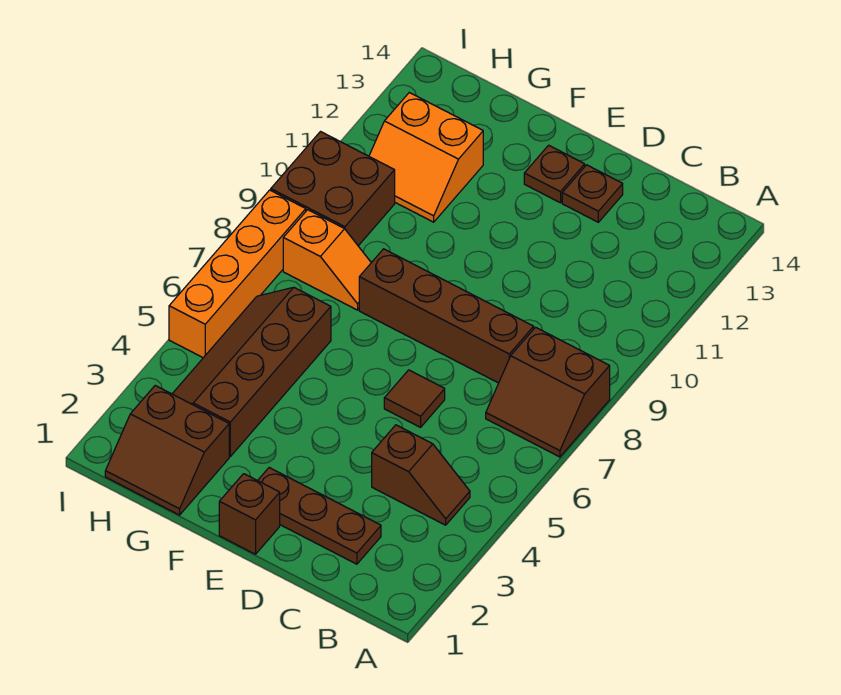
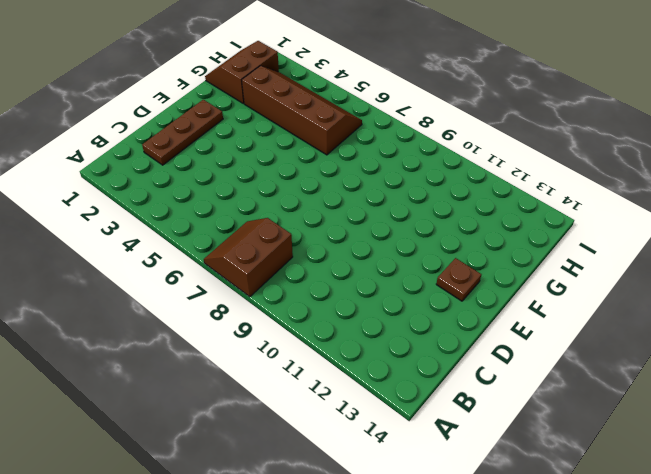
none -> brown slope B4:C4 level 1 top C
none -> brown brick C8:F8 level 1
none -> brown tile D6 level 1

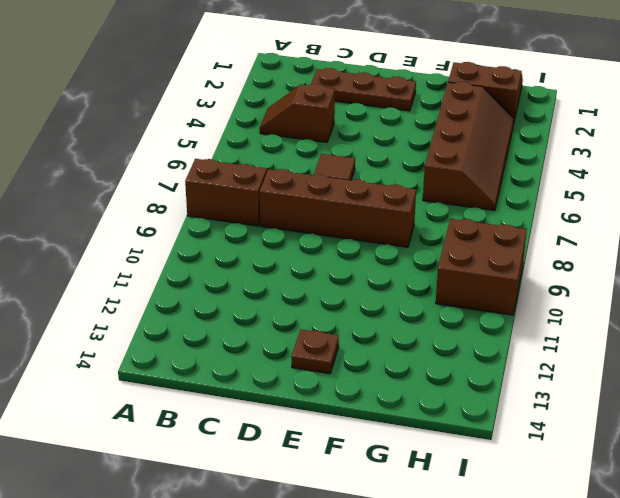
none -> brown plate D13 level 1
none -> brown brick E1 level 1
none -> orange slope G8:H8 level 1 top H

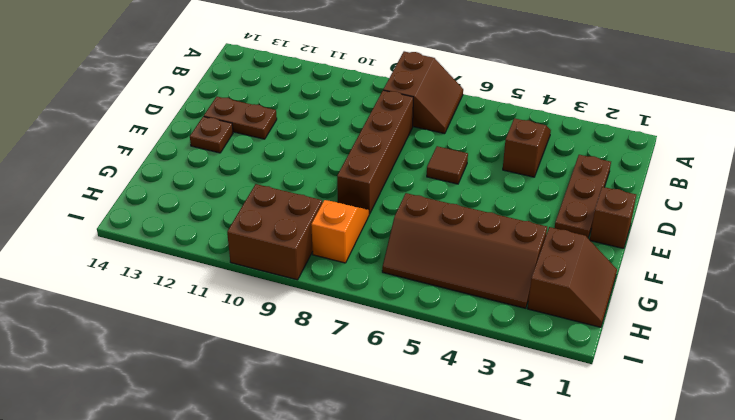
brown plate D12:D13 level 1 -> brown plate D13 level 1
none -> orange slope G11:H12 level 1 top 12
none -> orange brick I5:I8 level 1

